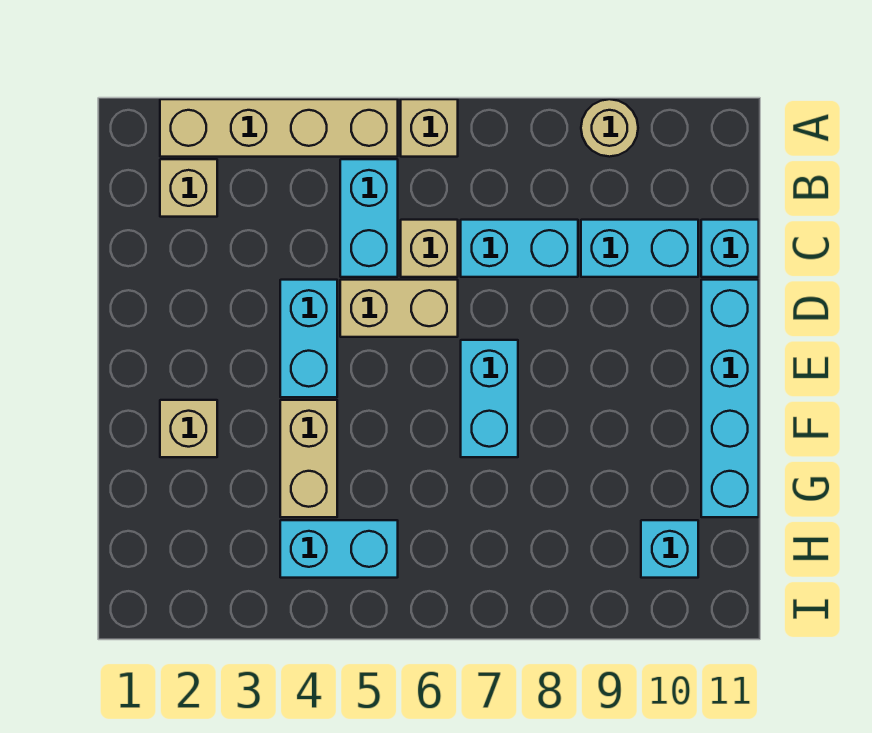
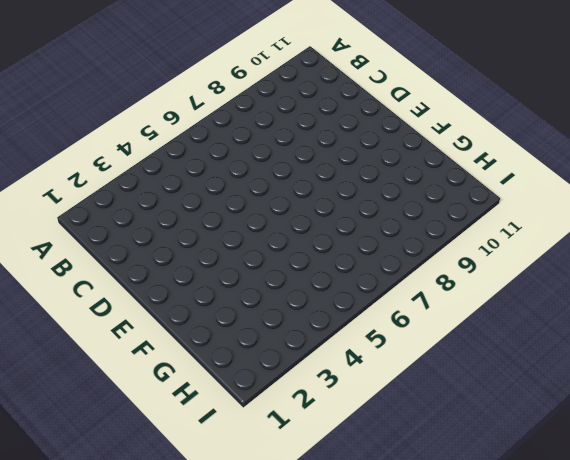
none -> tan brick A2:A5 level 1
none -> tan brick A6 level 1
none -> tan round brick A9 level 1

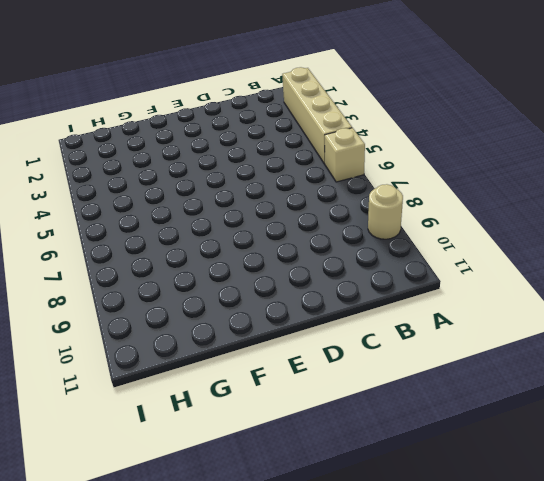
none -> tan brick B2 level 1
none -> cyan brick B5:C5 level 1
none -> tan brick C6 level 1

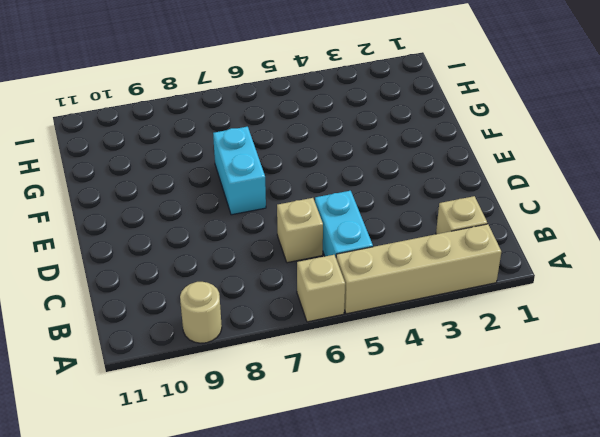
none -> cyan brick C7:C8 level 1
none -> cyan brick C9:C10 level 1
none -> cyan brick C11 level 1

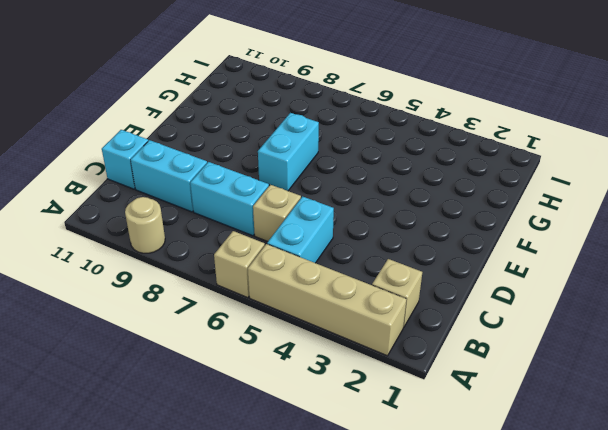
none -> cyan brick D4:E4 level 1
none -> tan brick D5:D6 level 1
none -> cyan brick D11:G11 level 1

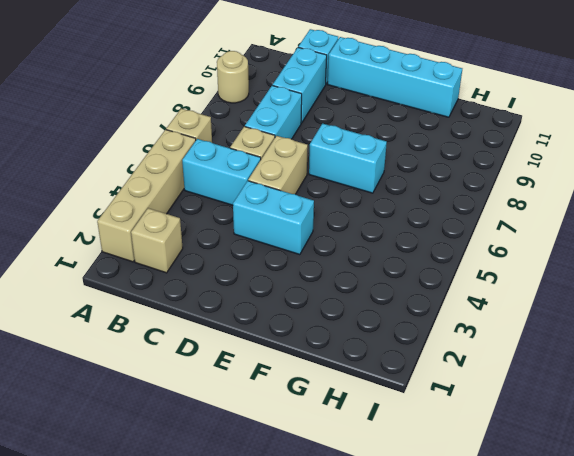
none -> tan brick F2 level 1
none -> tan brick F4:G4 level 1
none -> cyan brick H4:H5 level 1

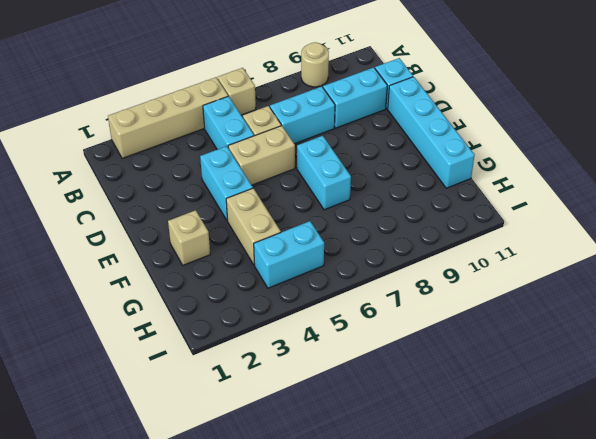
none -> tan brick B2 level 1
none -> cyan brick H10 level 1

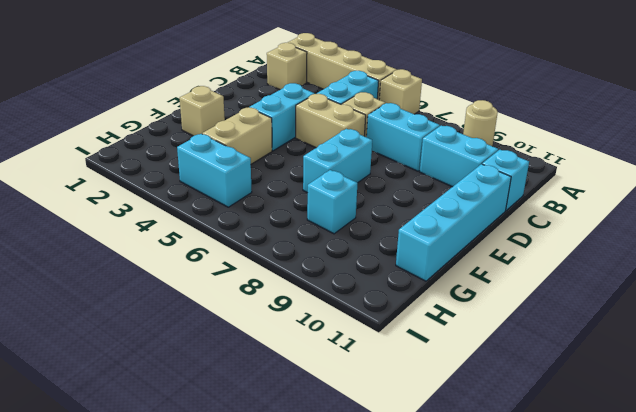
cyan brick G8 level 1 -> cyan brick H10 level 1

